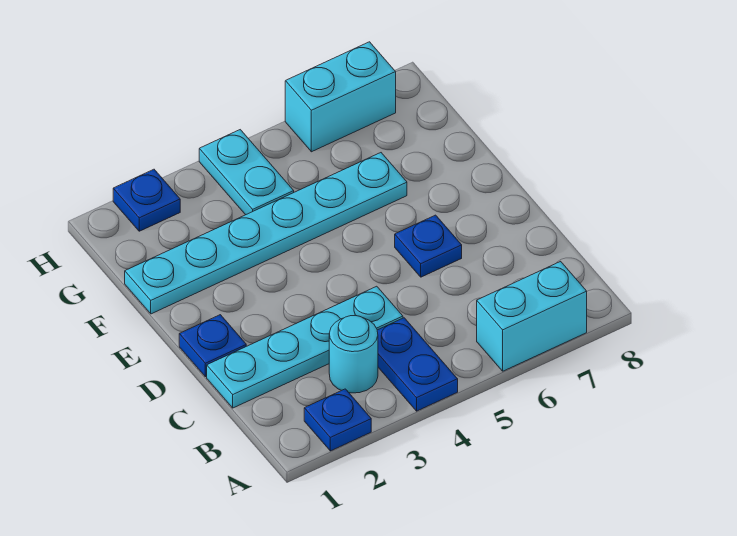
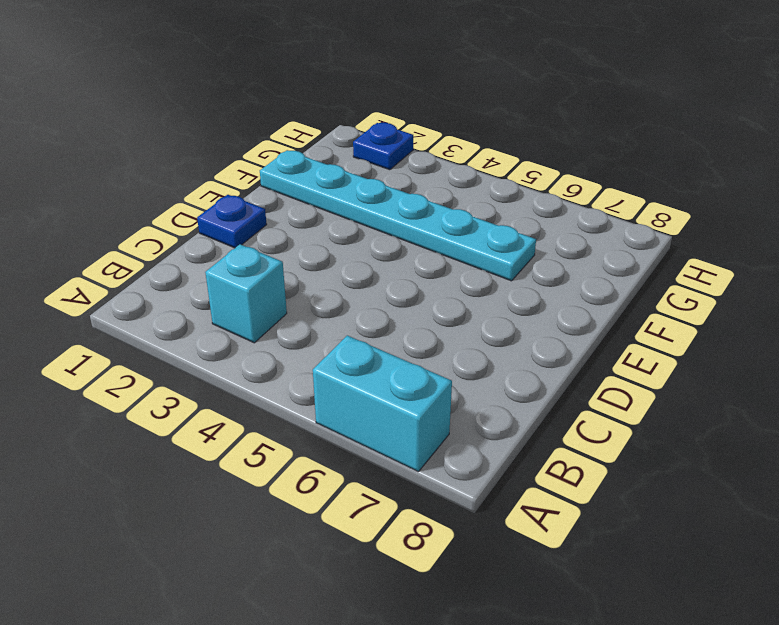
cyan brick B3 level 1 -> cyan round brick B3 level 1
none -> blue plate A2 level 1
none -> blue plate A4:B4 level 1

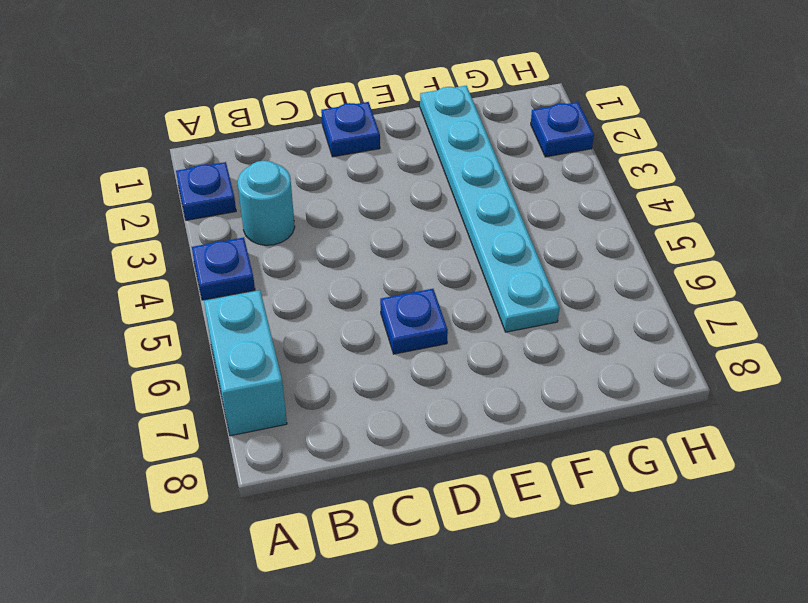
blue plate A4 level 1 -> blue plate A4:B4 level 1
none -> cyan plate C1:C4 level 1
none -> cyan plate G4:H4 level 1

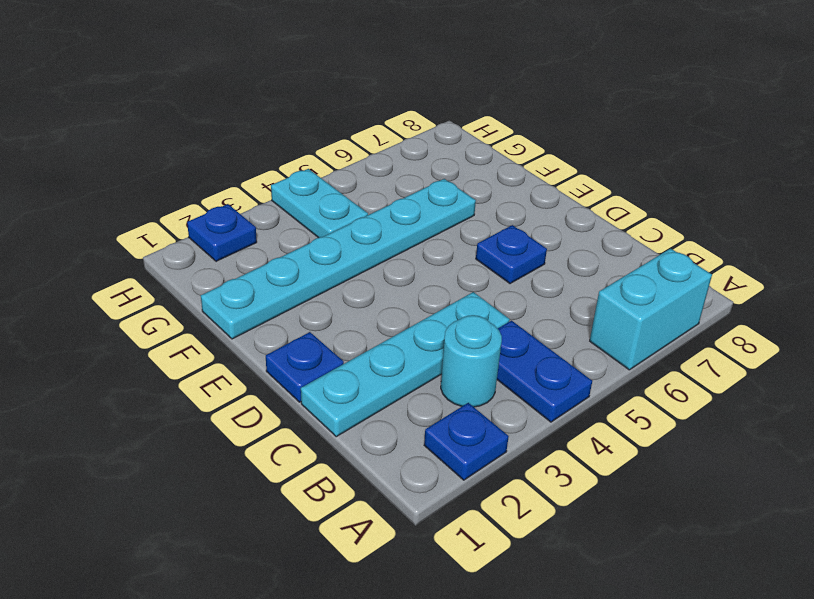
none -> cyan brick H6:H7 level 1

